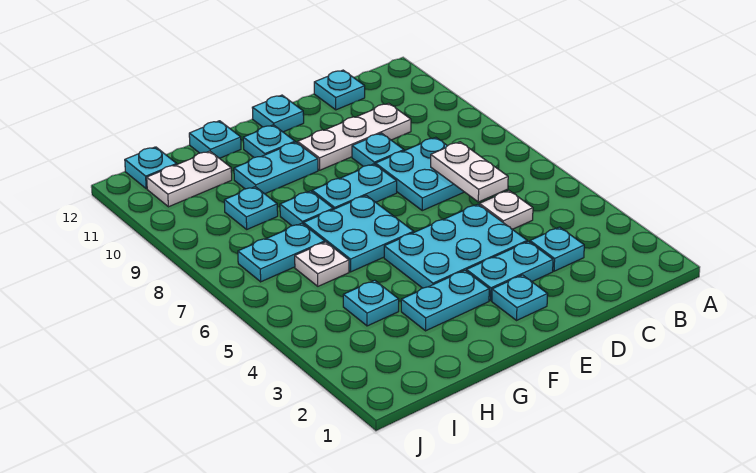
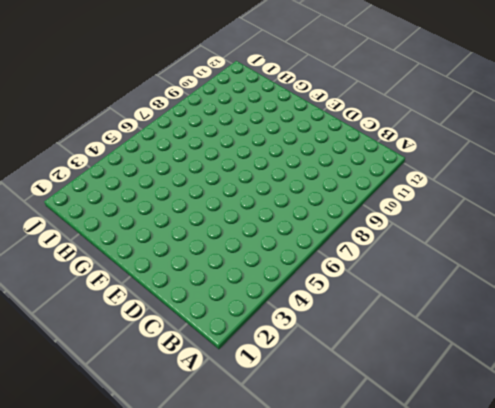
none -> cyan plate C3 level 1
none -> white plate C5 level 1
none -> cyan plate C7:D8 level 1

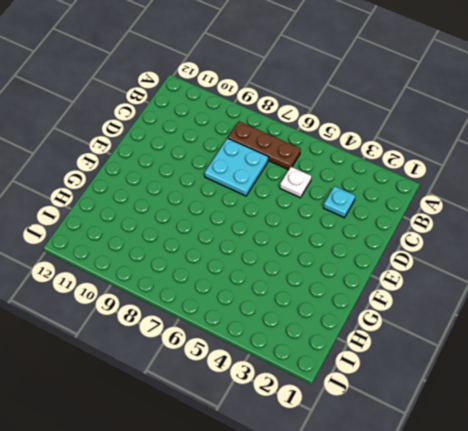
brown plate B6:B8 level 1 -> none
none -> white plate C10:E10 level 1
none -> cyan plate C12 level 1
none -> cyan plate D3:E3 level 1

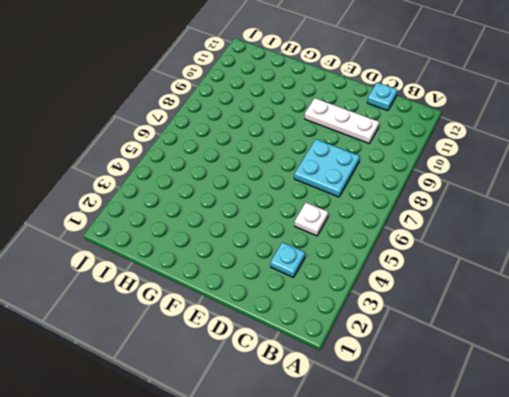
none -> cyan plate D3:E3 level 1
none -> cyan plate D4:F5 level 1
none -> cyan plate D9 level 1

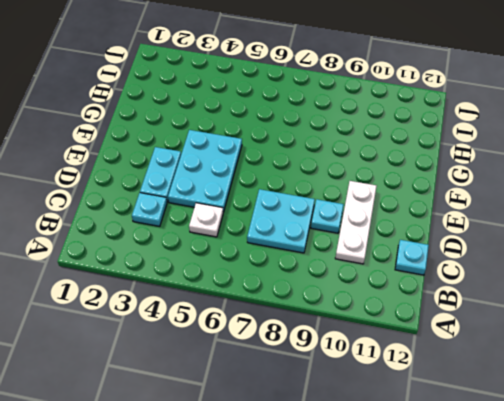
none -> cyan plate E2 level 1
none -> cyan plate E8:F8 level 1
none -> cyan plate E12 level 1

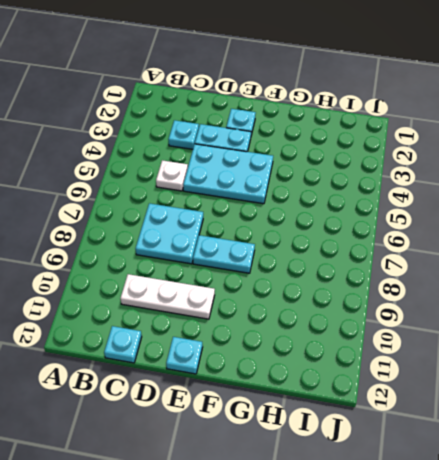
none -> cyan plate D9 level 1
none -> cyan plate F3:G3 level 1
none -> cyan plate F6:G7 level 1

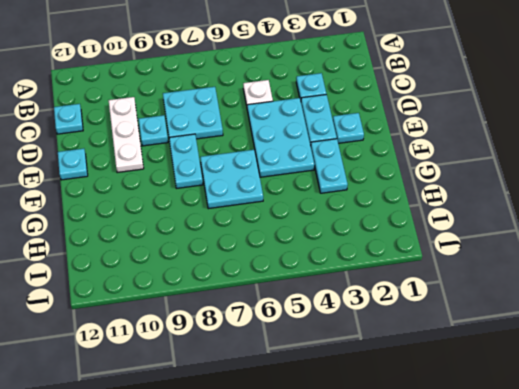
none -> cyan plate F10:G10 level 1
none -> cyan plate F11 level 1
none -> cyan plate G8 level 1

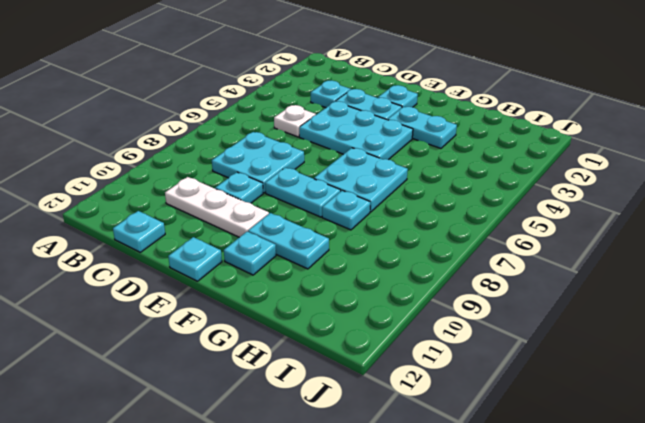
none -> cyan plate G12 level 1
none -> cyan plate H4 level 1
none -> white plate H6 level 1

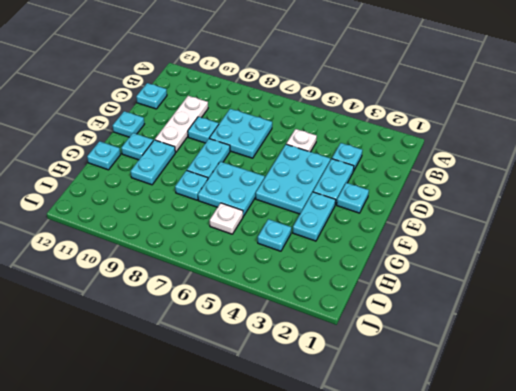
none -> cyan plate H7:I7 level 1
none -> cyan plate H9 level 1
none -> white plate H11:I11 level 1

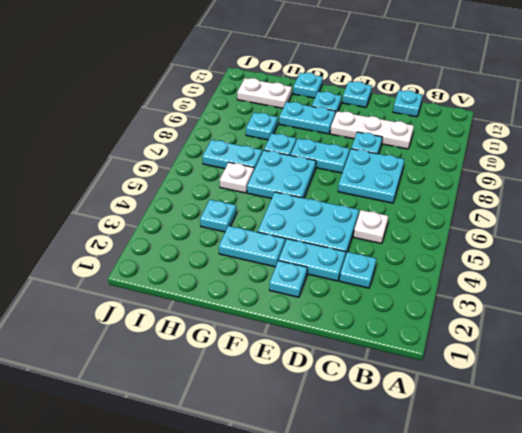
none -> cyan plate I12 level 1
none -> white plate C6:C7 level 2

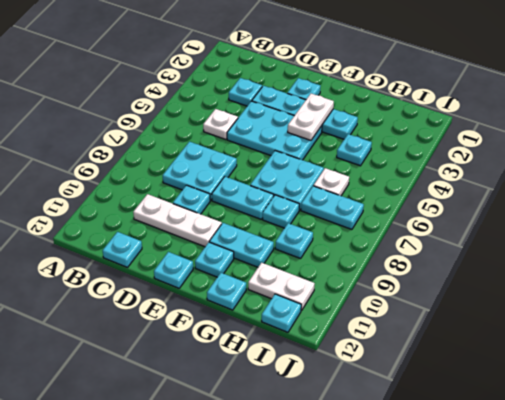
white plate F3:F4 level 2 -> white plate C6:C7 level 2

